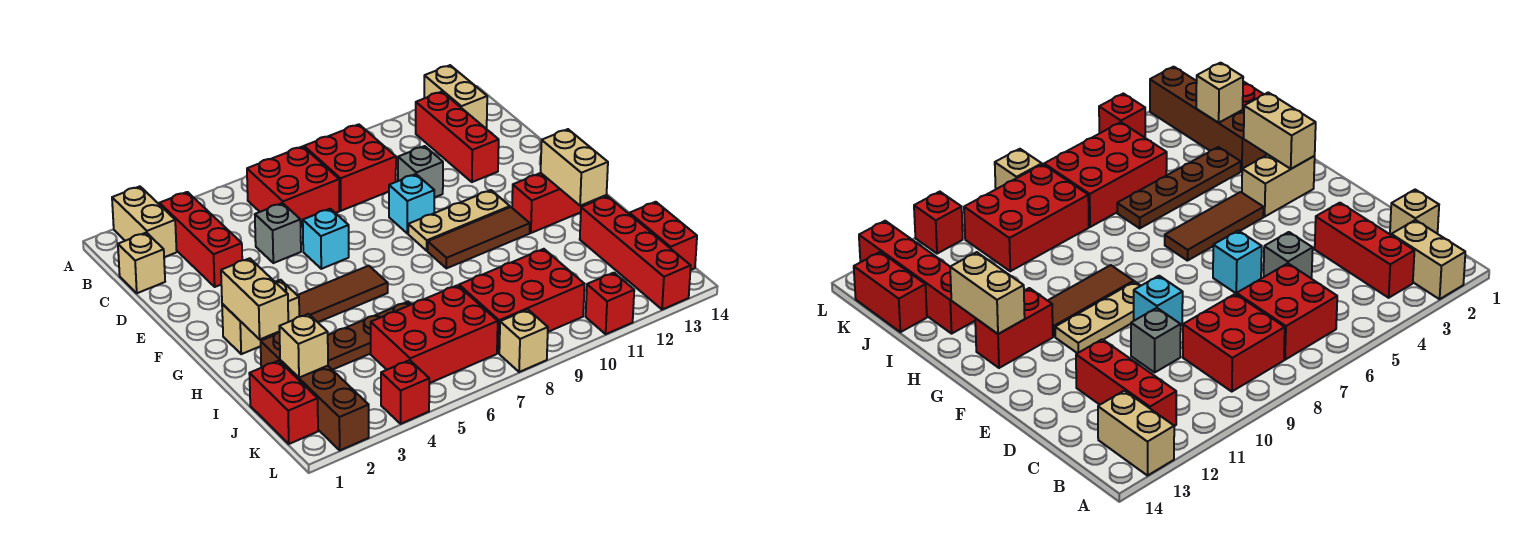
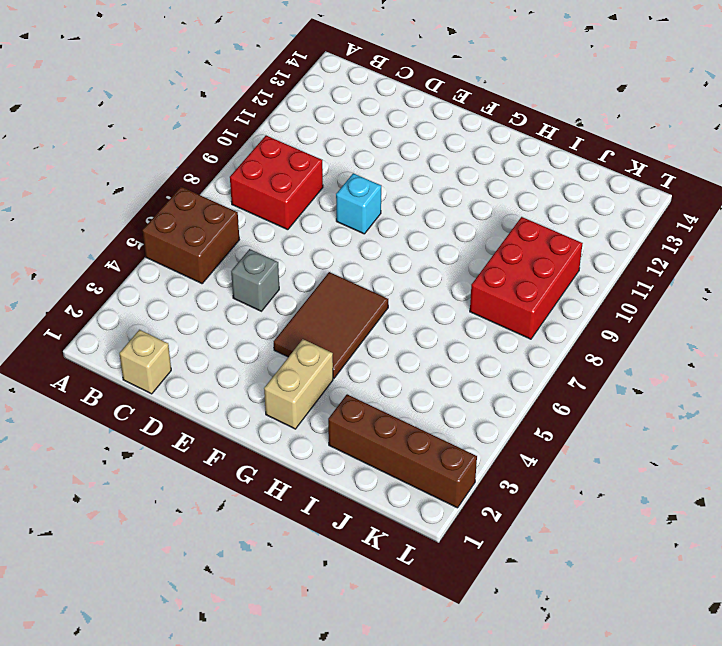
brown brick A5:B6 level 1 -> red brick B6:C7 level 1
brown tile F4:G6 level 1 -> brown tile G4:G6 level 1
none -> tan brick A2:B2 level 1
none -> tan brick A13:B13 level 1
none -> red brick B3:D3 level 1

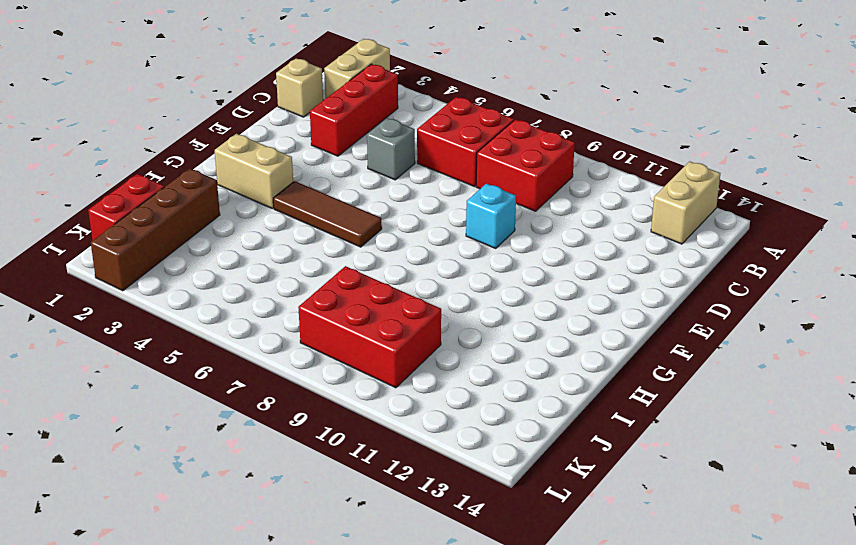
none -> red brick B12:D12 level 1
none -> grey brick D10 level 1
none -> cyan brick E6 level 1

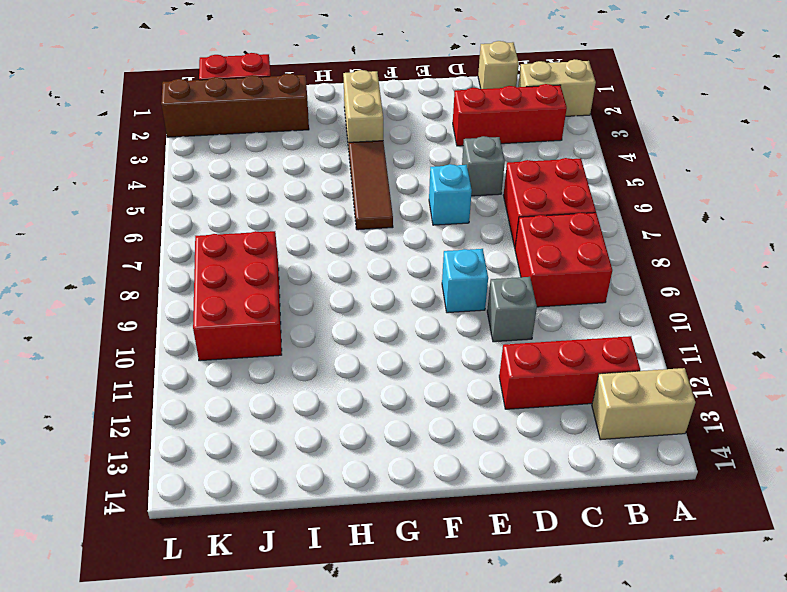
none -> tan plate F9:F11 level 1
none -> brown tile G9:G11 level 1
none -> red brick G12:G13 level 1

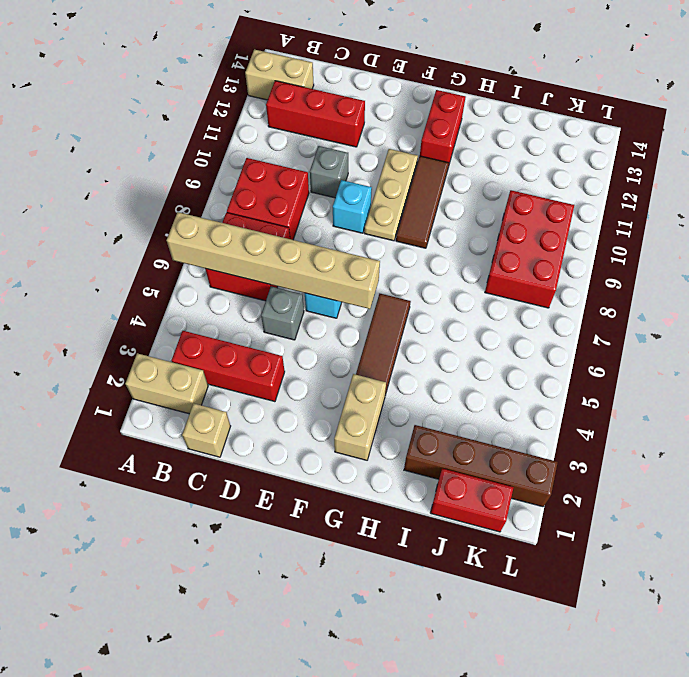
tan brick A6:F6 level 2 -> none
none -> brown plate I3:I6 level 1
none -> red brick I13:L13 level 1
none -> red brick J5:K7 level 1

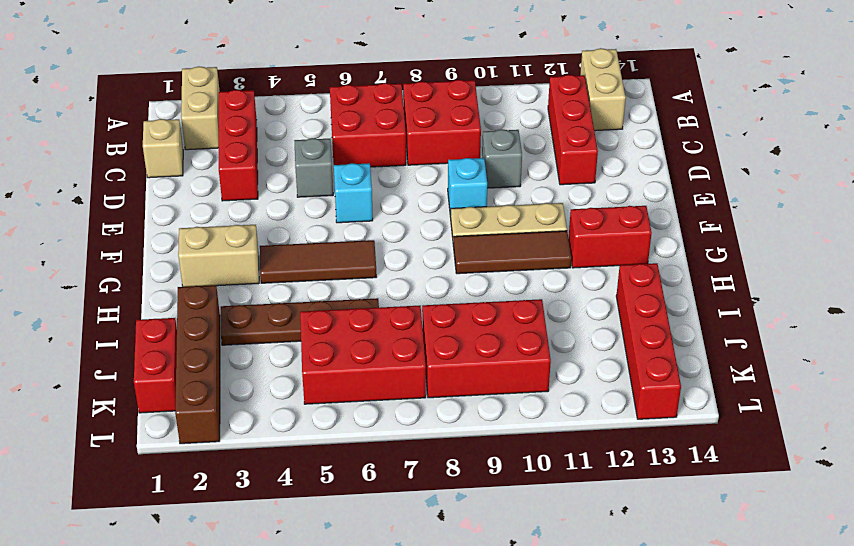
none -> red brick J14:K14 level 1
none -> red brick L4 level 1
none -> tan brick L8 level 1

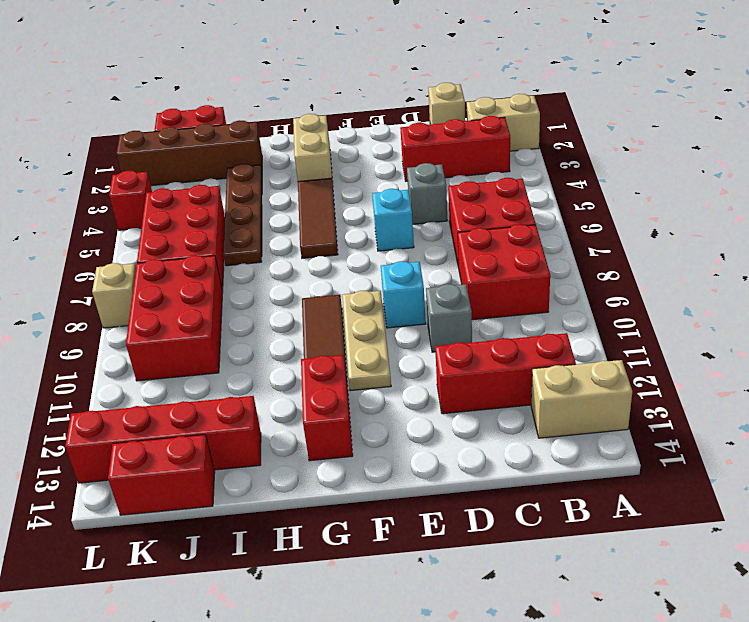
none -> red brick L11 level 1
none -> tan brick G2:H2 level 2
none -> tan brick G13:H13 level 2

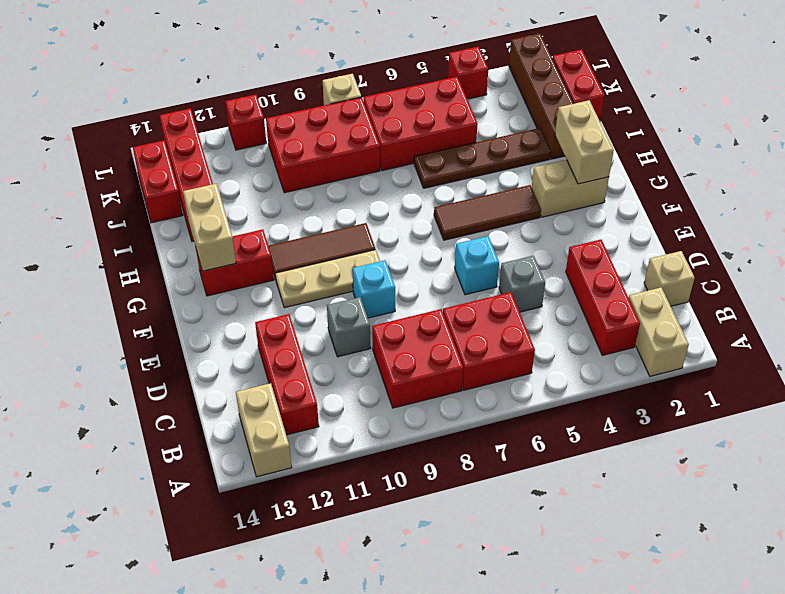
none -> tan brick J2 level 2

